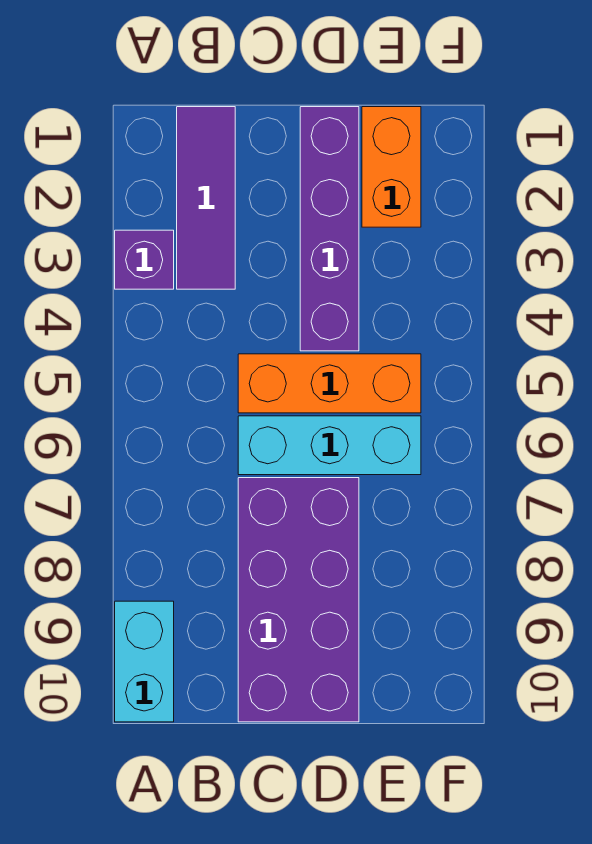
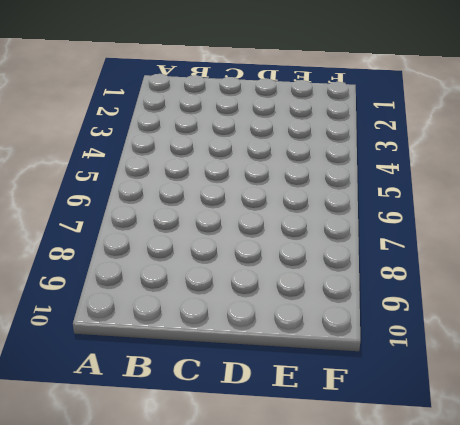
none -> purple brick A3 level 1
none -> cyan brick A9:A10 level 1

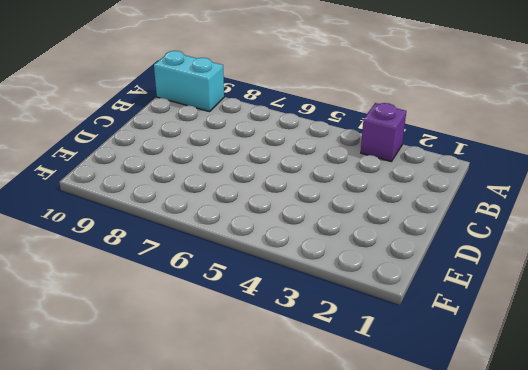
none -> purple tile B1:B3 level 1
none -> orange brick C5:E5 level 1

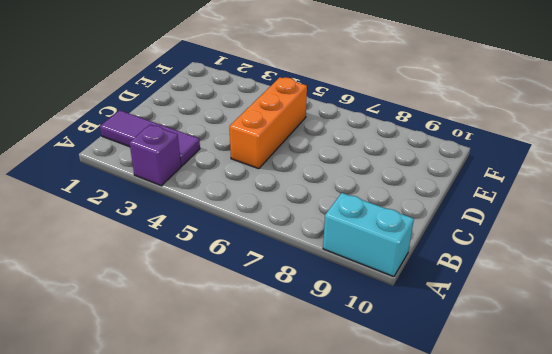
none -> cyan brick C6:E6 level 1
none -> purple brick C7:D10 level 1

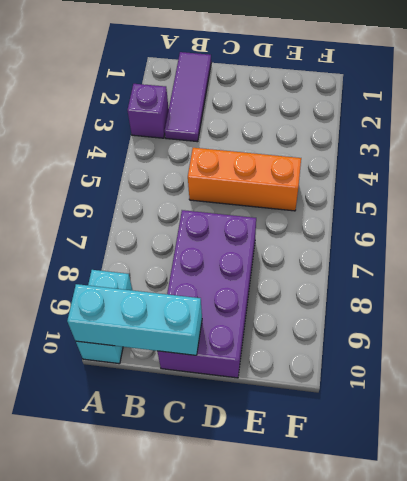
cyan brick A10:C10 level 2 -> cyan brick C6:E6 level 1
none -> purple brick D1:D4 level 1
none -> orange brick E1:E2 level 1

